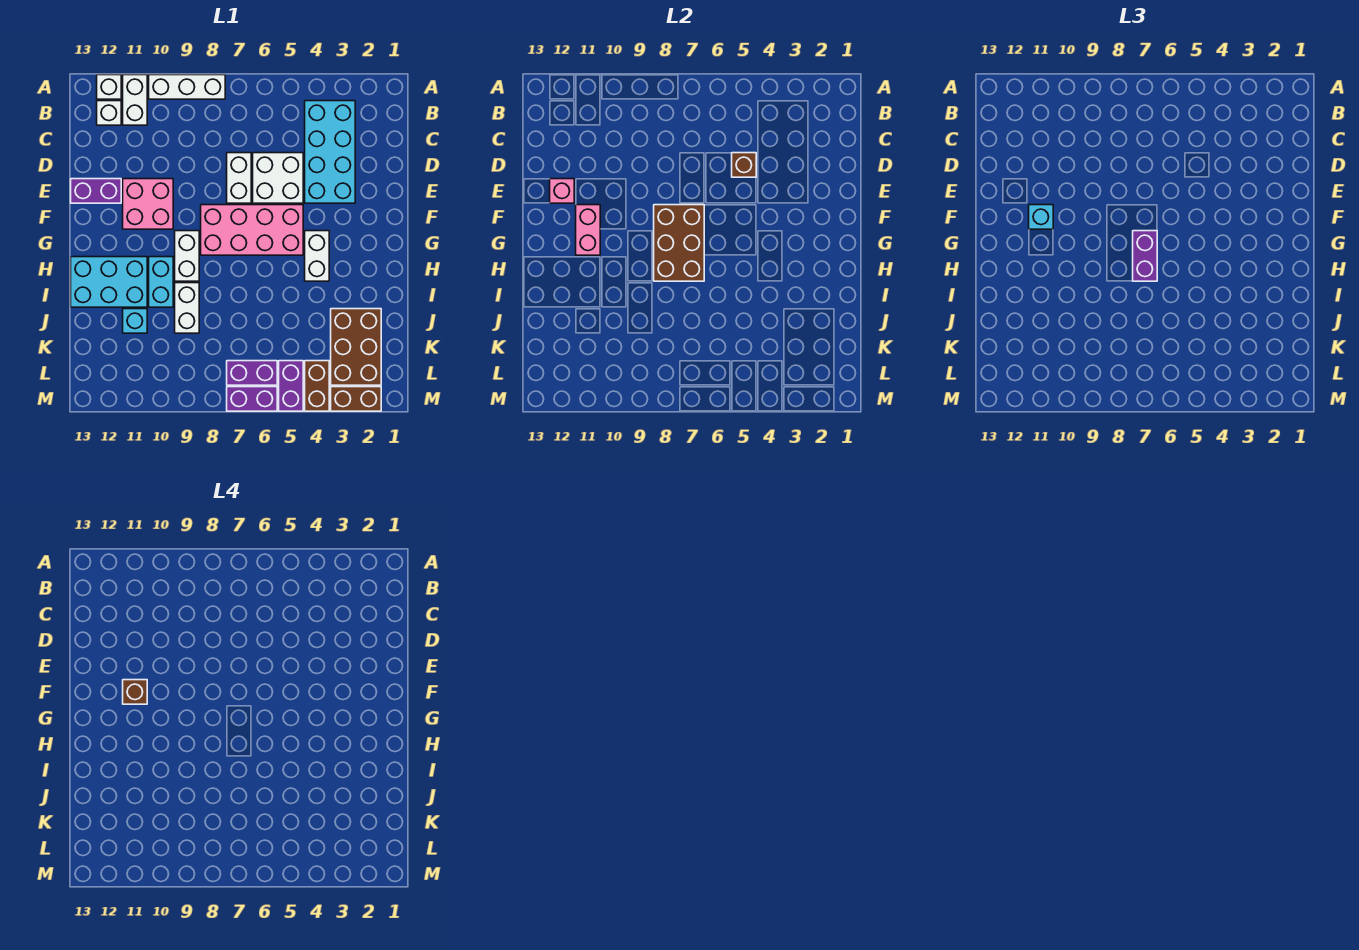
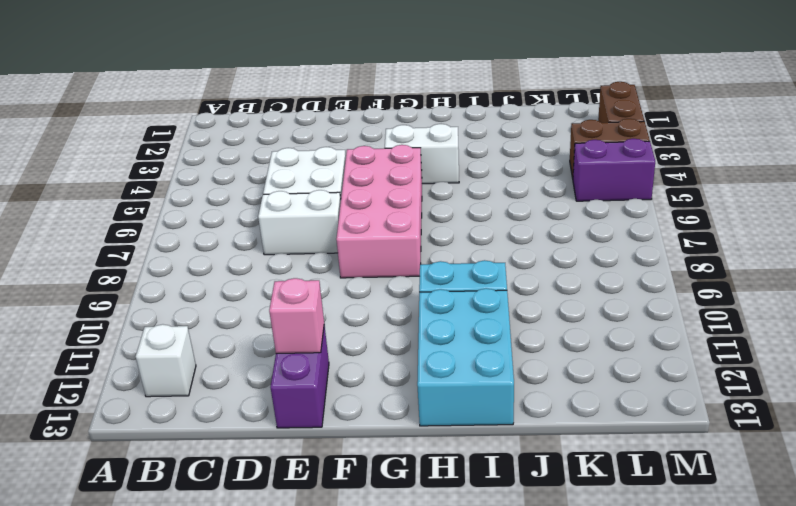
none -> white brick A8:A10 level 1
none -> white brick A11:B11 level 1
none -> white brick A12 level 1

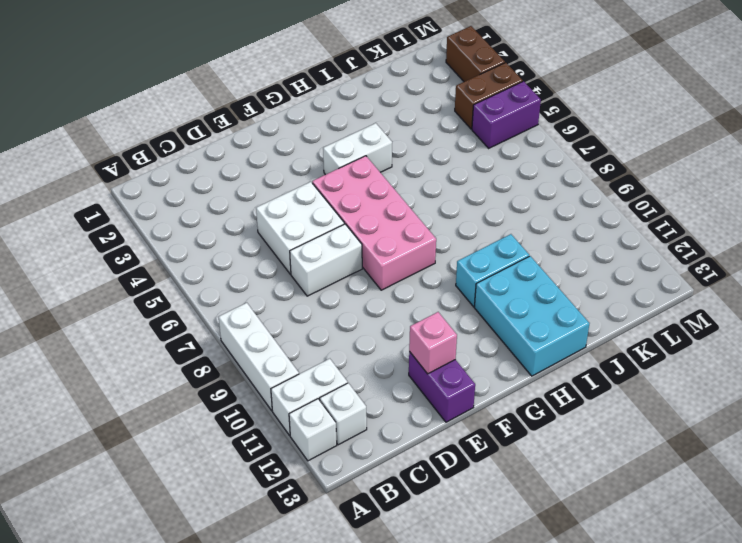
none -> cyan brick B3:E4 level 1
none -> pink brick E10:F11 level 1
none -> white brick G9:H9 level 1

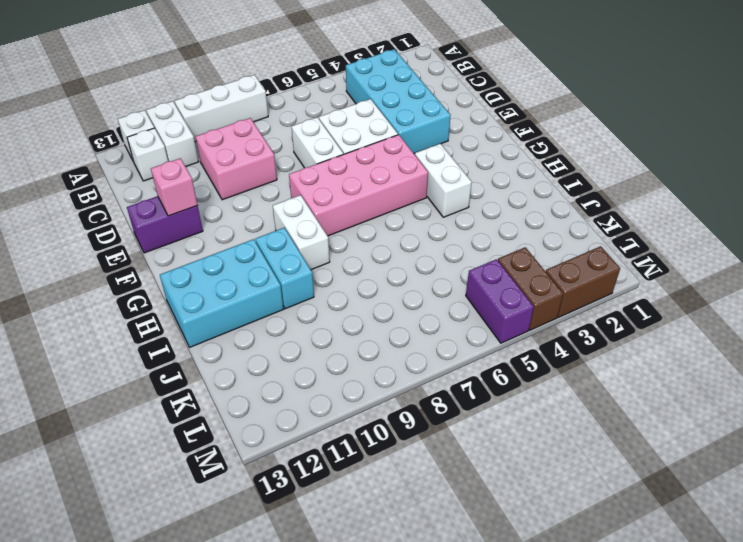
pink brick C9:D10 level 1 -> pink brick E10:F11 level 1
none -> white brick I9:J9 level 1
none -> brown brick J2:L3 level 1
none -> cyan brick J11 level 1

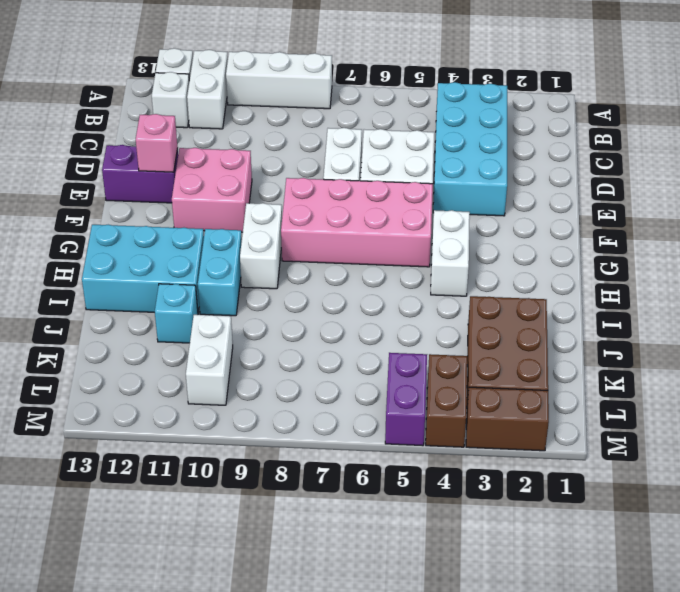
white brick K10:L10 level 1 -> white brick I9:J9 level 1
none -> purple brick L6:L7 level 1
none -> purple brick M6:M7 level 1
none -> brown brick D5 level 2

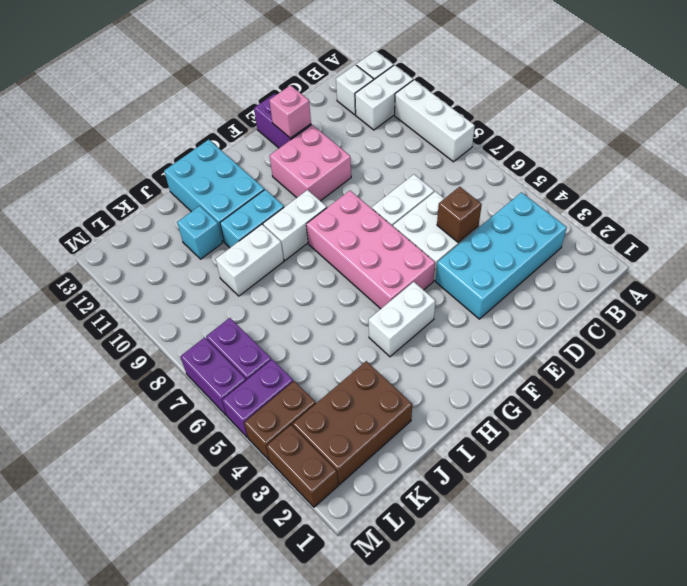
none -> brown brick F7:H8 level 2
none -> pink brick F11:G11 level 2
none -> cyan brick F11 level 3

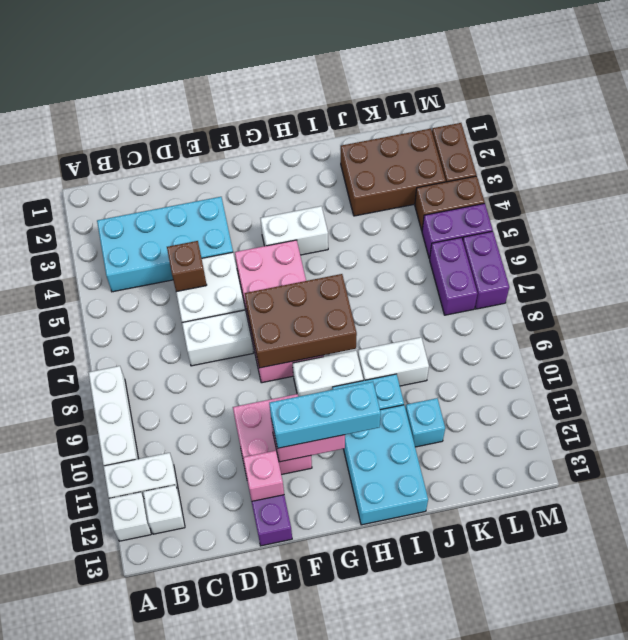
cyan brick F11:H11 level 3 -> cyan brick F11 level 3
none -> purple brick G7:H7 level 3
none -> brown brick F11 level 4

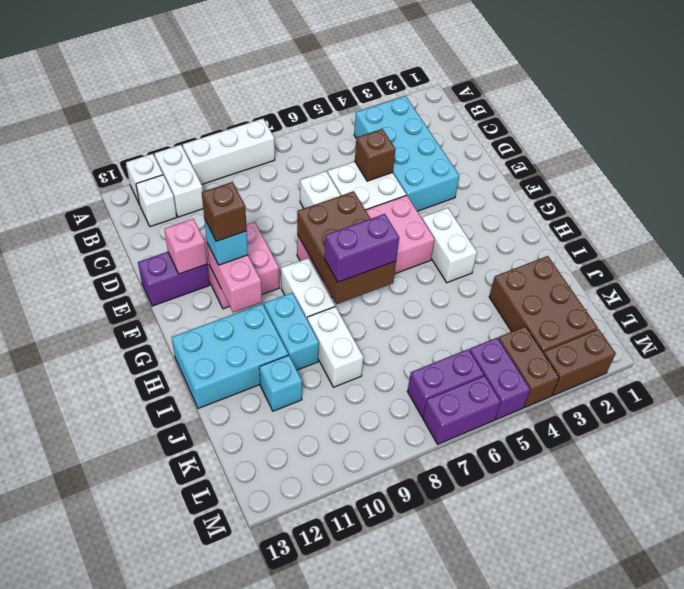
purple brick H7:H8 level 3 -> purple brick G7:H7 level 3

